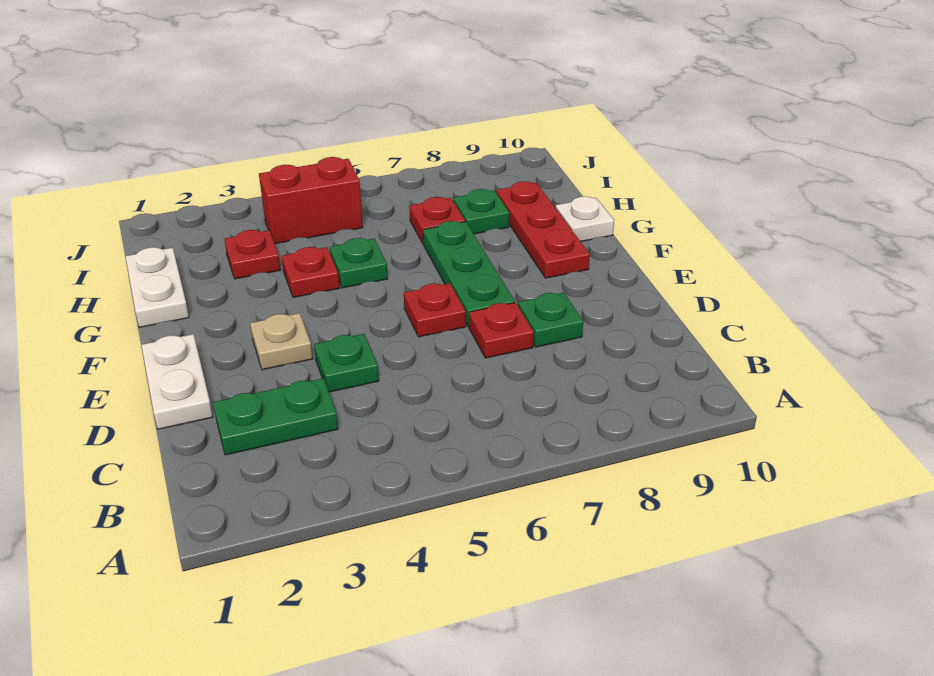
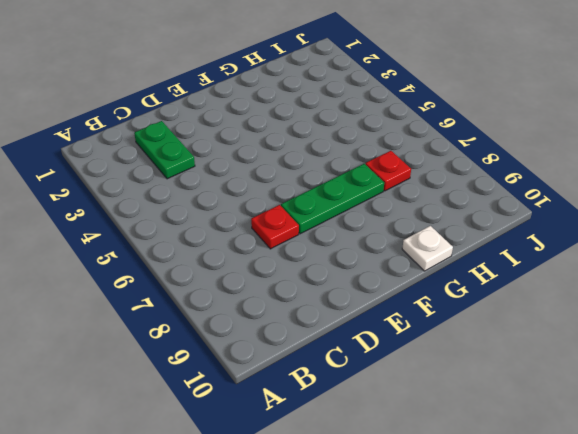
none -> white plate D1:E1 level 1
none -> green plate D4 level 1
none -> green plate D8 level 1

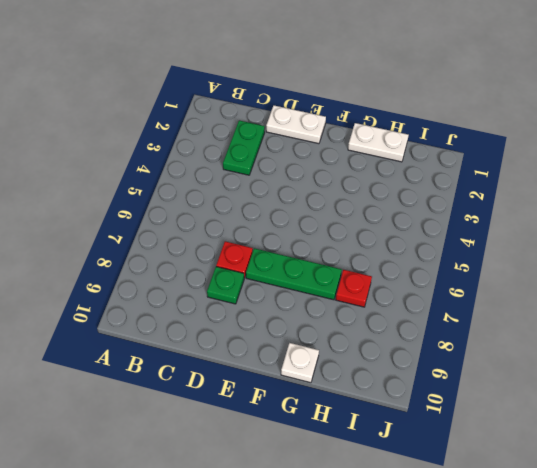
none -> green plate D4 level 1
none -> tan plate E3 level 1
none -> red plate E6 level 1

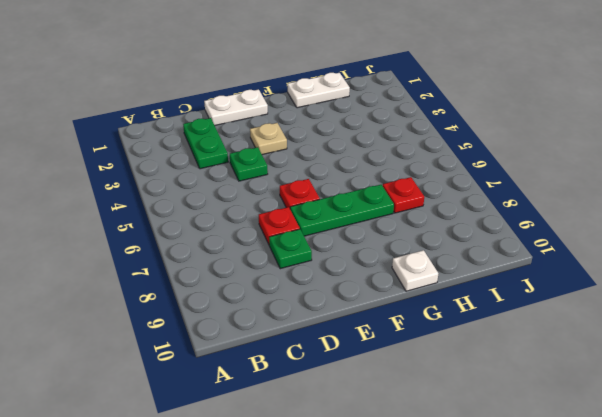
none -> red plate F9:H9 level 1
none -> red plate G4 level 1
none -> green plate G5 level 1

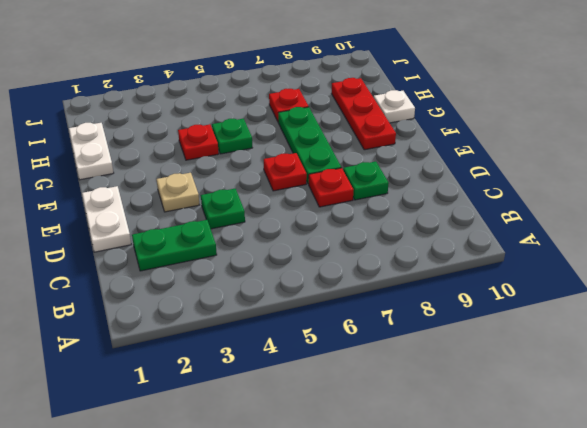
none -> red plate H3 level 1
none -> green plate H8 level 1
none -> red brick I4:I5 level 1

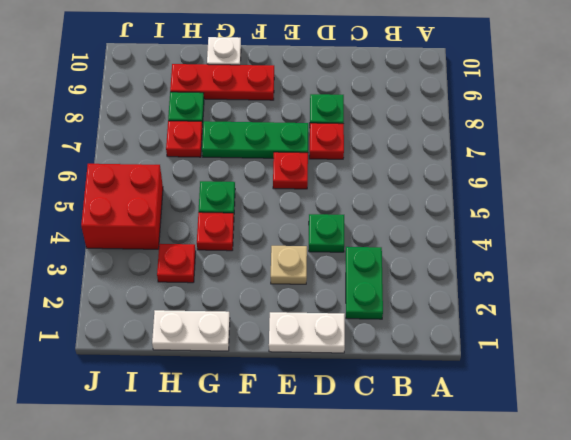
red brick I4:J5 level 1 -> red brick I4:I5 level 1

